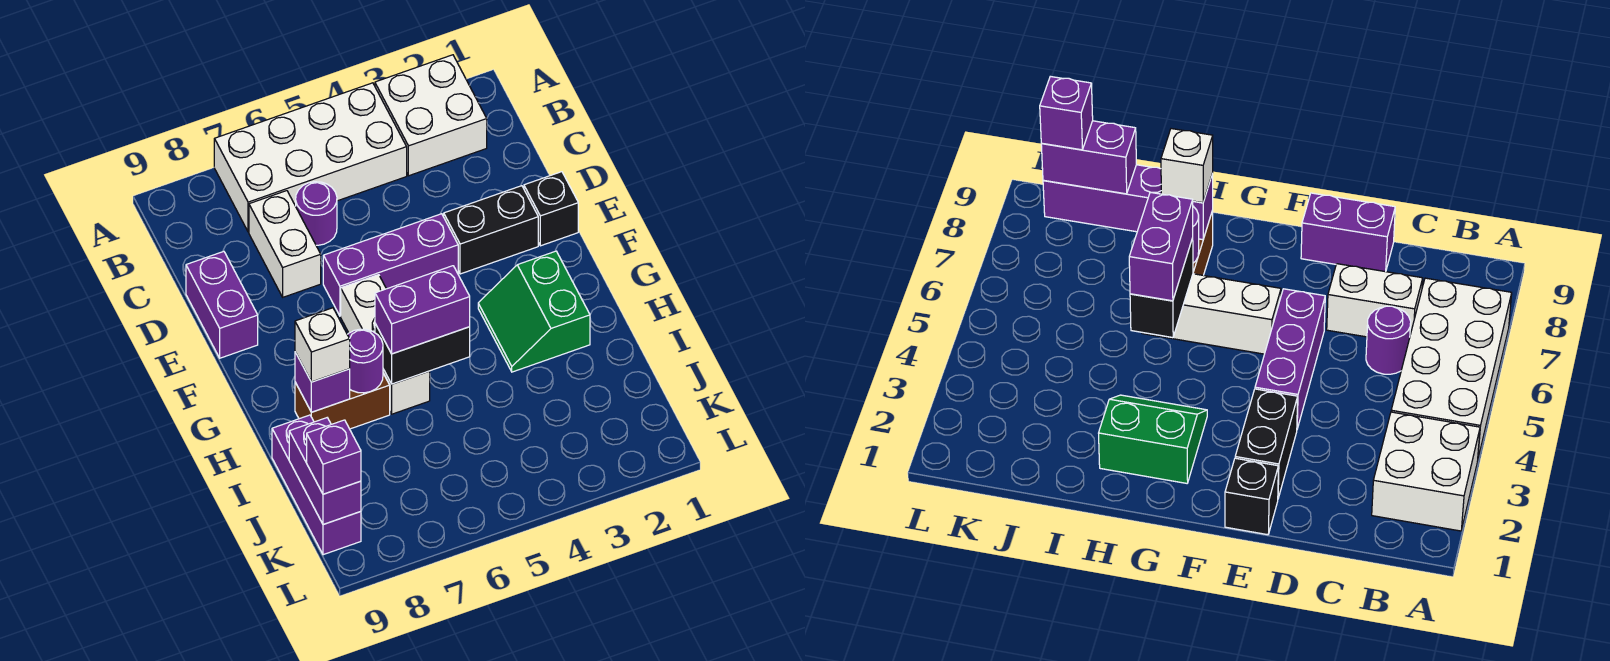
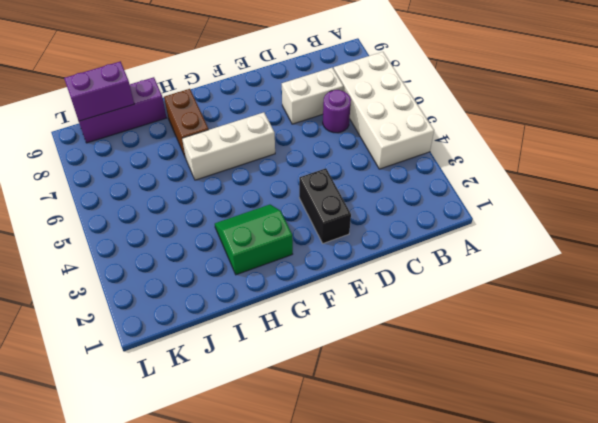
none -> white brick A2:B3 level 1
none -> purple brick D9:E9 level 1
none -> black brick E1 level 1

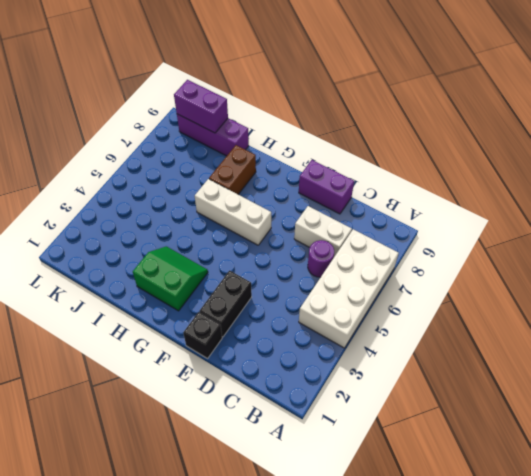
none -> white brick A2:B3 level 1
none -> purple brick E4:E6 level 1
none -> black brick H5:H6 level 2

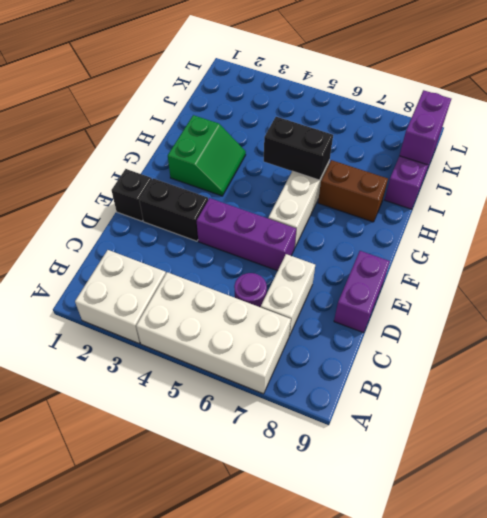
none -> purple round brick H7 level 2
none -> purple brick H8 level 2
none -> purple brick H5:H6 level 3

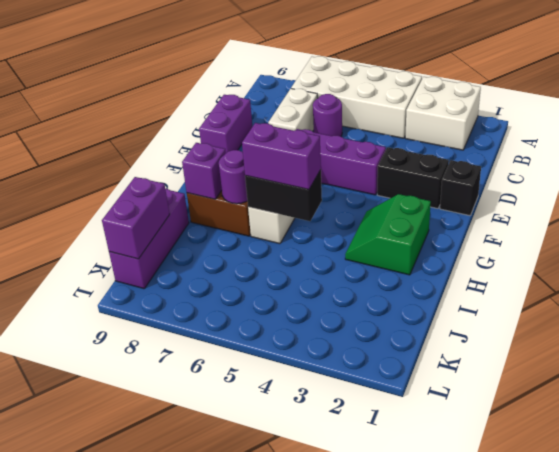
none -> white brick H8 level 3
none -> purple brick K9 level 3

